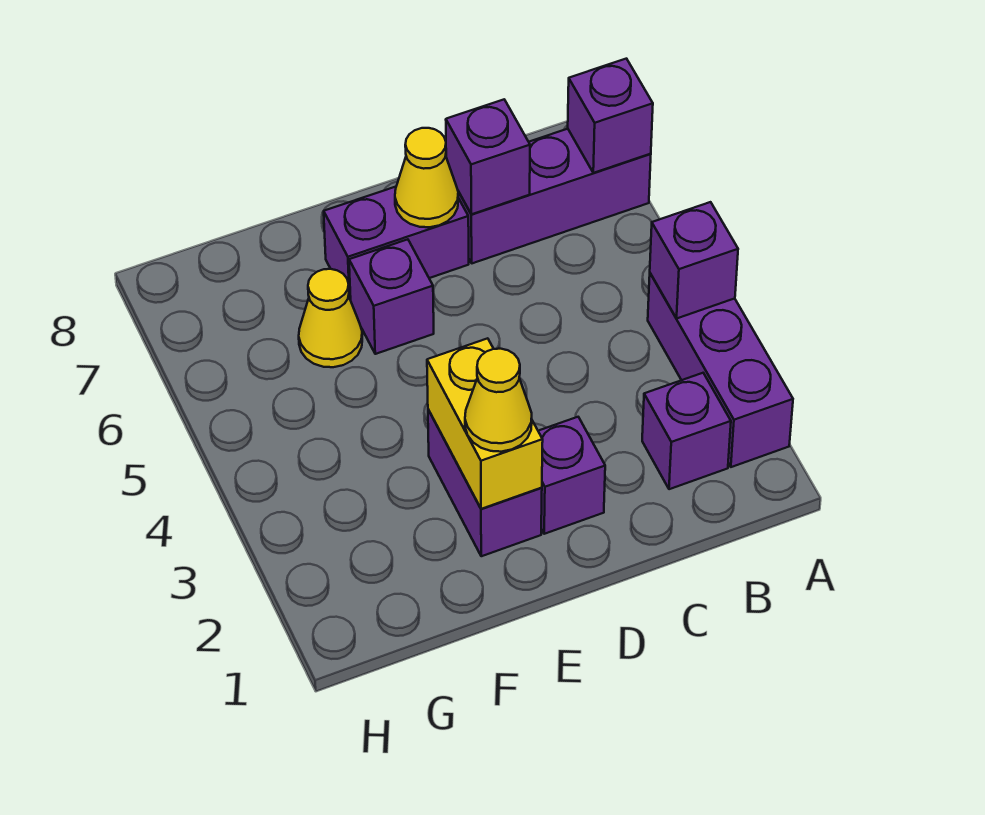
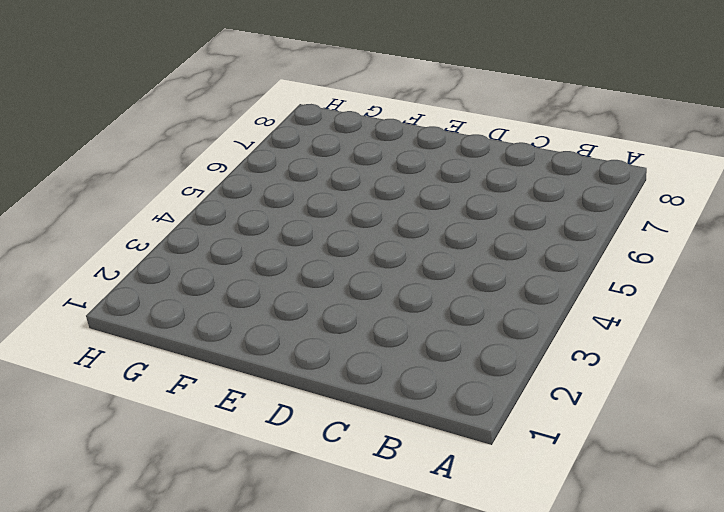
none -> purple brick A2:A4 level 1
none -> purple brick A7:C7 level 1
none -> purple brick B2 level 1

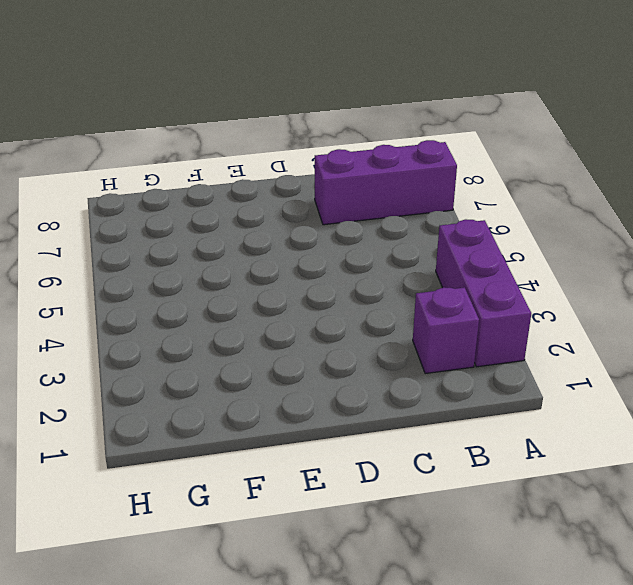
none -> purple brick D2 level 1
none -> purple brick D7:E7 level 1
none -> purple brick E2:E3 level 1

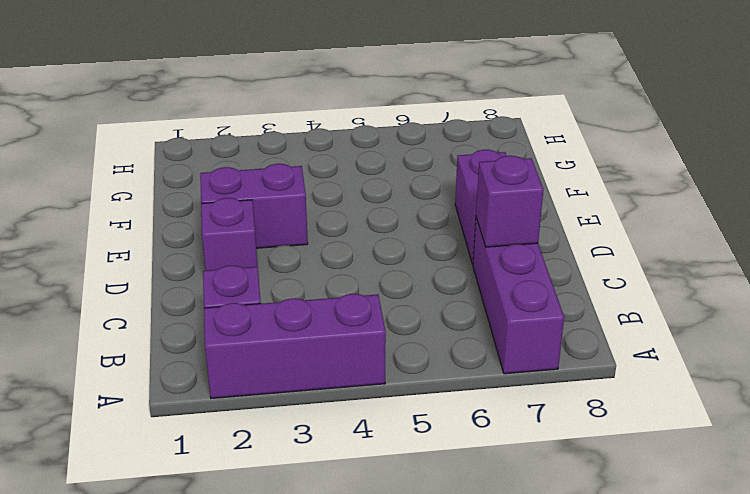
none -> purple brick E6 level 1
none -> yellow cone F6 level 1
none -> purple brick A4 level 2

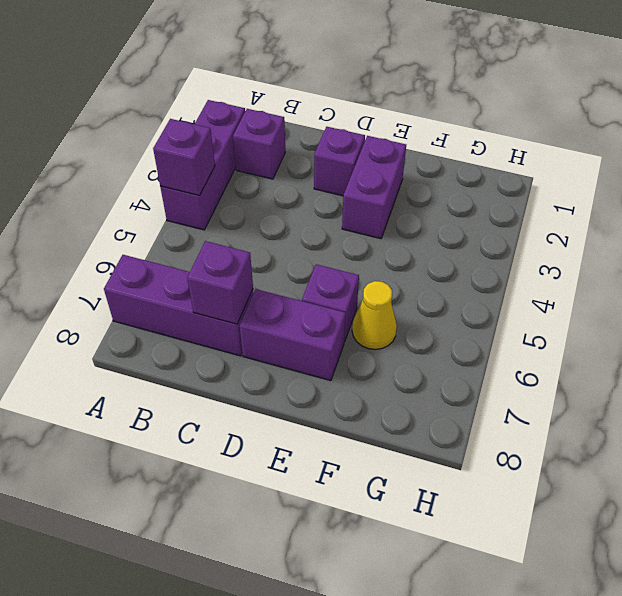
none -> purple brick A7 level 2
none -> yellow cone D7 level 2
none -> yellow brick E2:E3 level 2

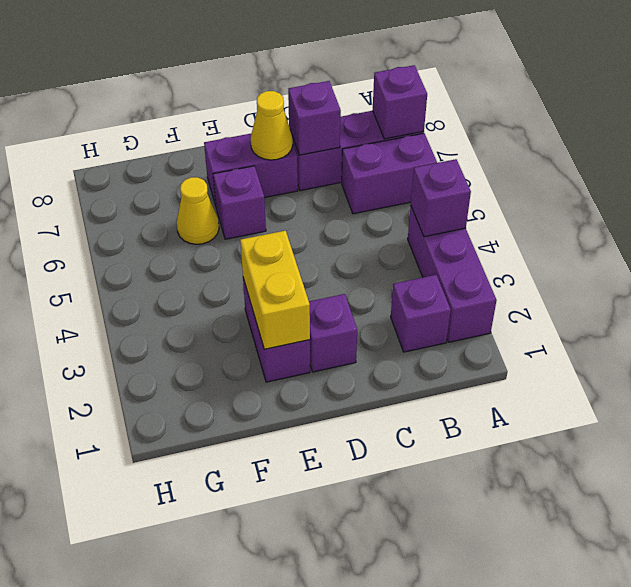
purple brick A6:B6 level 1 -> none
none -> yellow cone E2 level 3

